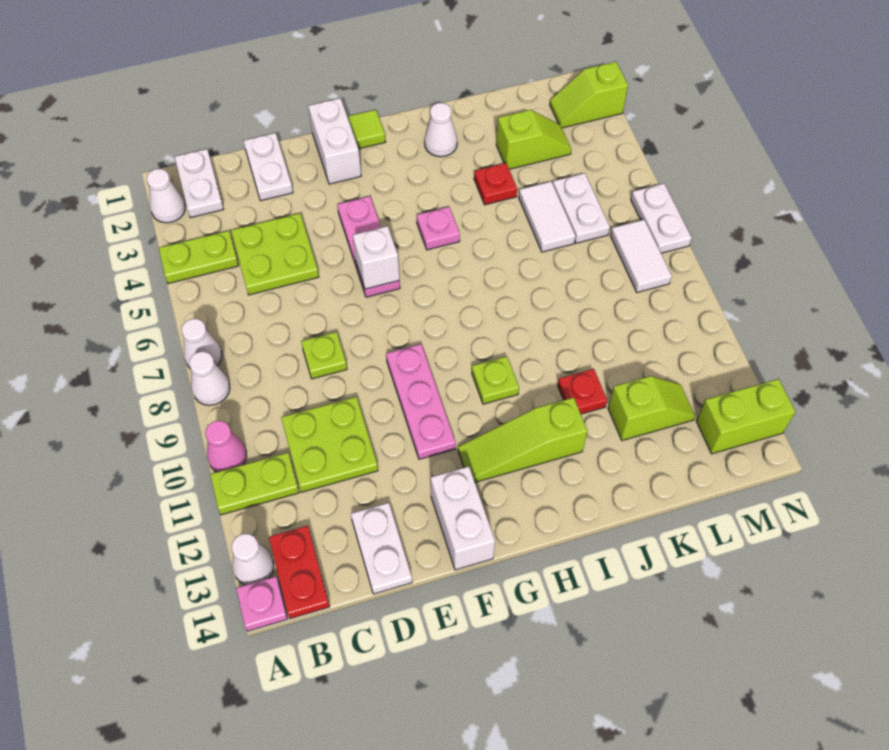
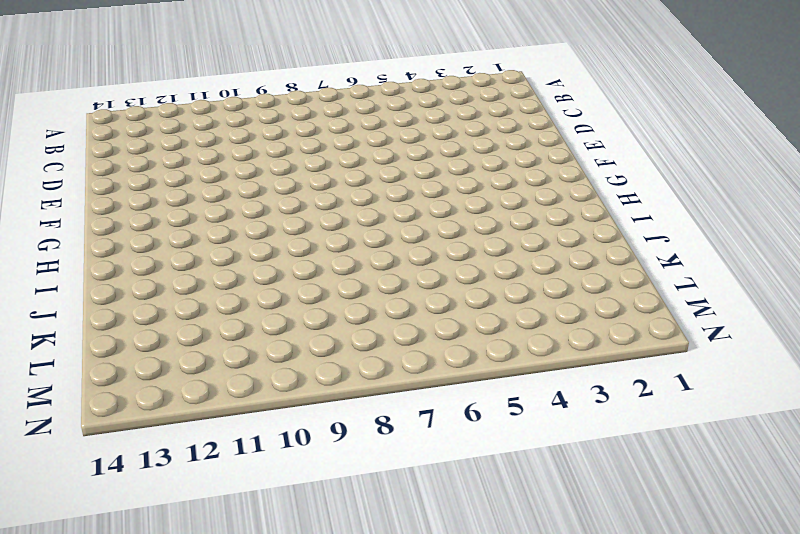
none -> white cone A2 level 1
none -> lime plate A4:B4 level 1
none -> white cone A7 level 1
none -> white cone A8 level 1

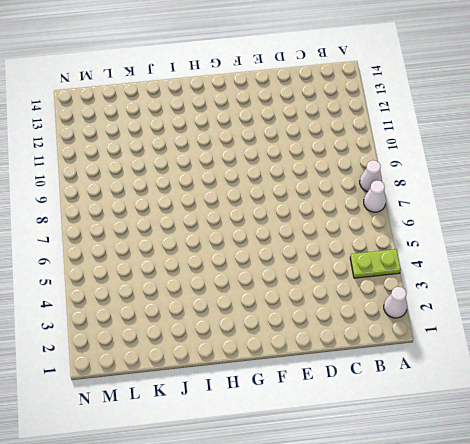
none -> pink cone A10 level 1
none -> lime plate A11:B11 level 1
none -> white cone A13 level 1
none -> pink plate A14 level 1

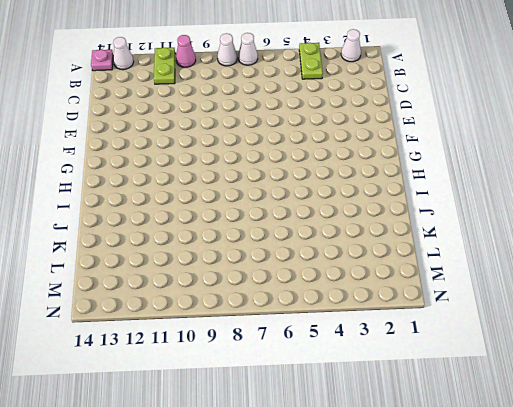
none -> white plate B1:B2 level 1
none -> red plate B13:B14 level 1
none -> lime plate C4:D5 level 1
none -> lime plate C10:D11 level 1

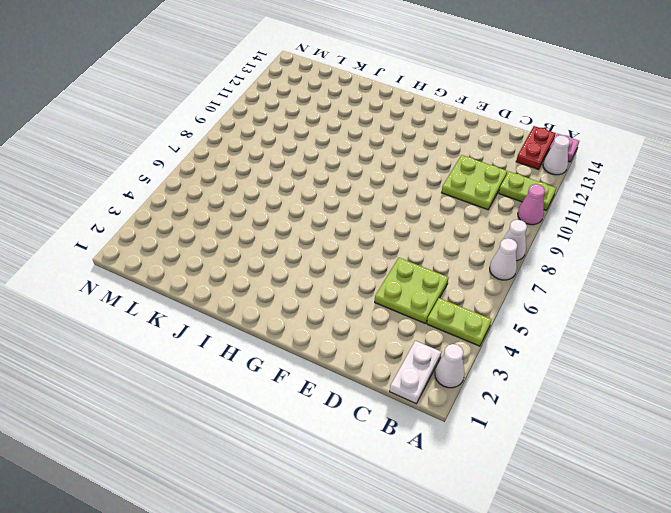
none -> white plate D1:D2 level 1
none -> lime plate D8 level 1
none -> white plate D13:D14 level 1
none -> white brick F1:F2 level 1

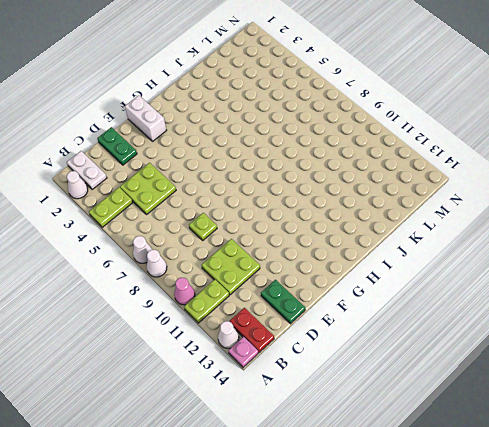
green plate D1:D2 level 1 -> white plate D1:D2 level 1
green plate D13:D14 level 1 -> white plate D13:D14 level 1
none -> pink plate F4:F6 level 1
none -> pink plate F9:F11 level 1
none -> white brick F13:F14 level 1
none -> lime tile G1 level 1

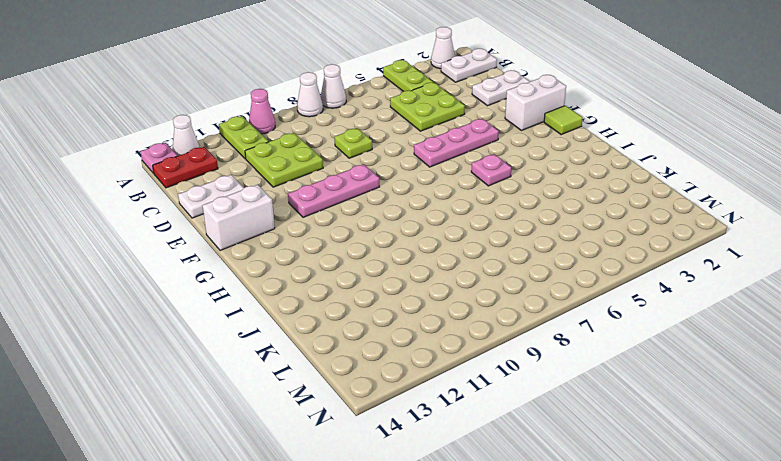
none -> lime slope G12:I12 level 1 top I
none -> lime plate H10 level 1
none -> white cone I2 level 1
none -> red plate J4 level 1

